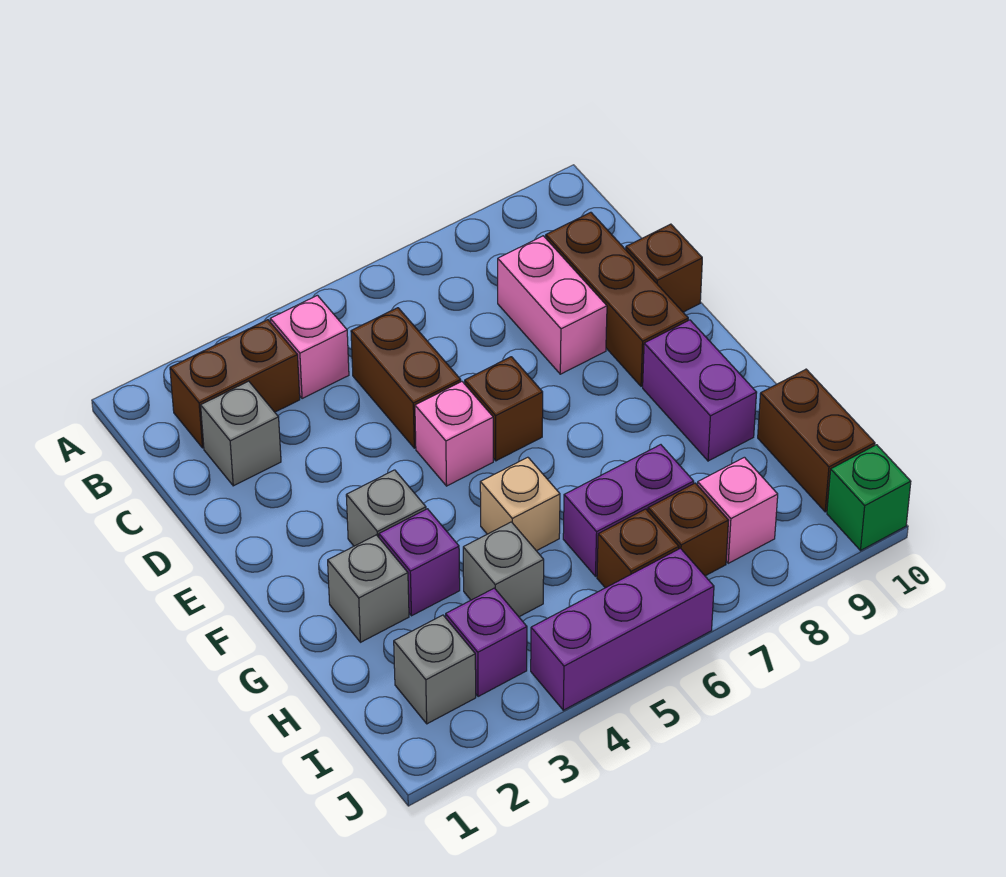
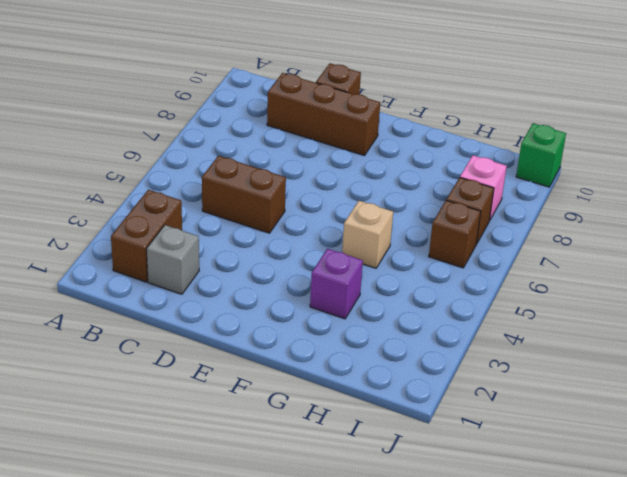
none -> pink brick B4 level 1
none -> pink brick C8:D8 level 1
none -> pink brick E5 level 1

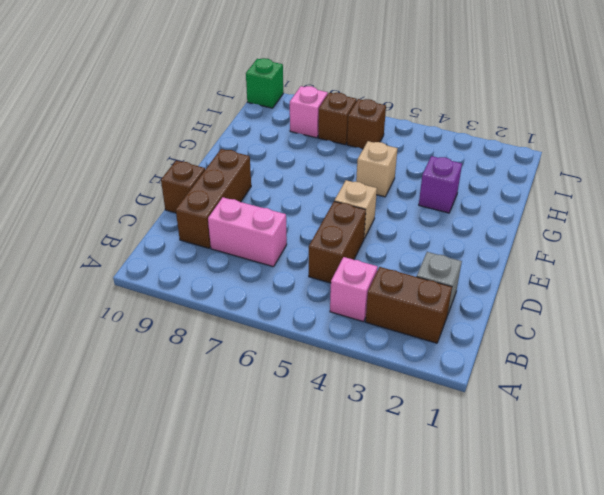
pink brick C7:C8 level 1 -> pink brick C8:D8 level 1
tan brick E5 level 1 -> pink brick E5 level 1
none -> brown brick E6 level 1
none -> grey brick F3 level 1
none -> purple brick F9:G9 level 1

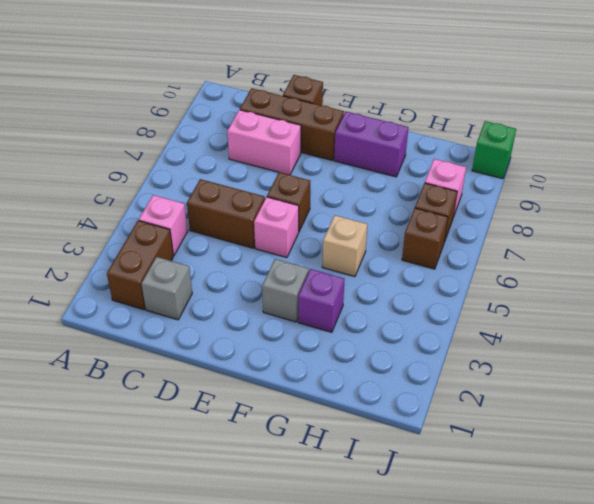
none -> grey brick G2 level 1
none -> grey brick H4 level 1
none -> purple brick H6:H7 level 1

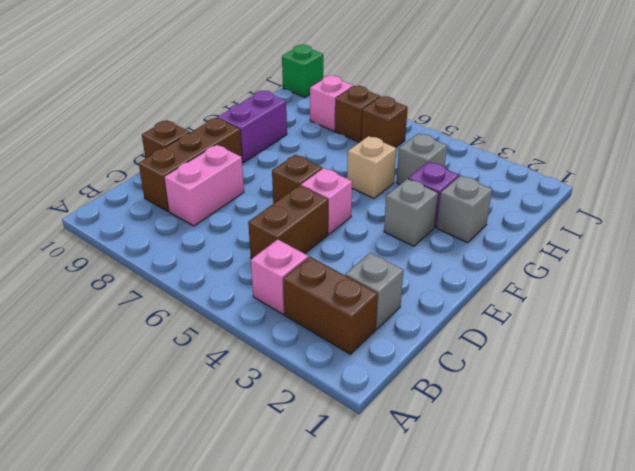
none -> purple brick H6:H7 level 1
none -> brown brick H10:I10 level 1
none -> grey brick I2 level 1

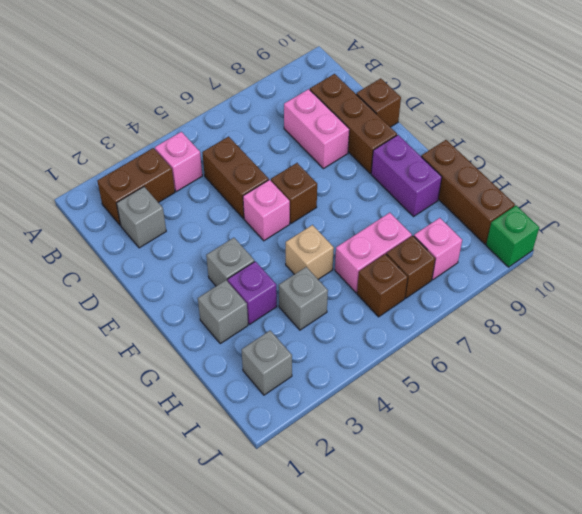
brown brick G10:I10 level 1 -> brown brick H10:I10 level 1
pink brick H6:H7 level 1 -> purple brick H6:H7 level 1
none -> purple brick I3 level 1
none -> purple brick J4:J6 level 1

